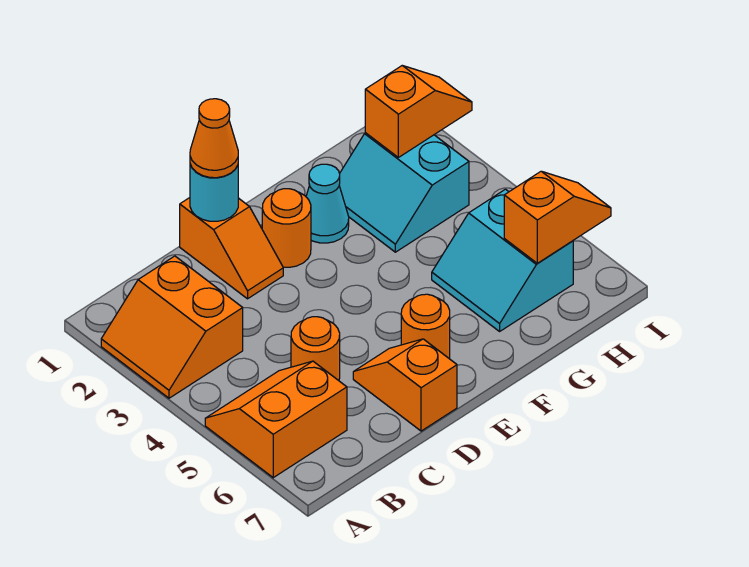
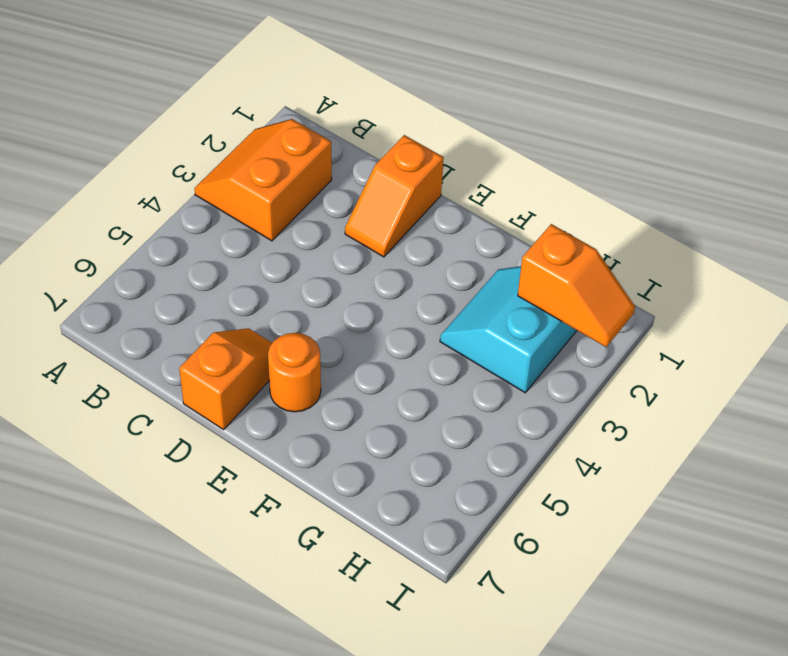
none -> orange slope A5:B6 level 1 top 6
none -> orange round brick C5 level 1
none -> orange round brick E2 level 1

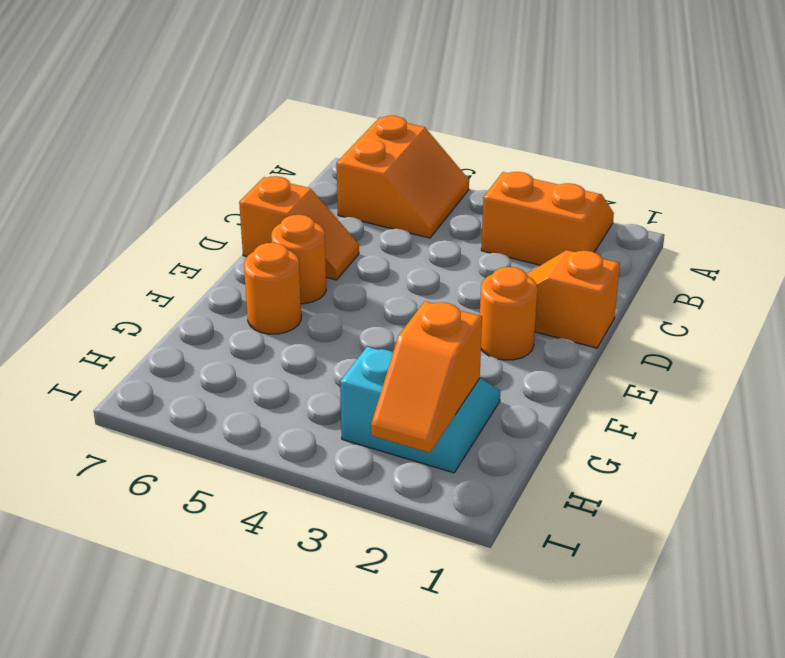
orange round brick F6 level 1 -> orange round brick C5 level 1
none -> cyan cone F2 level 1
none -> cyan slope G5:H6 level 1 top H
none -> cyan round brick D1 level 2

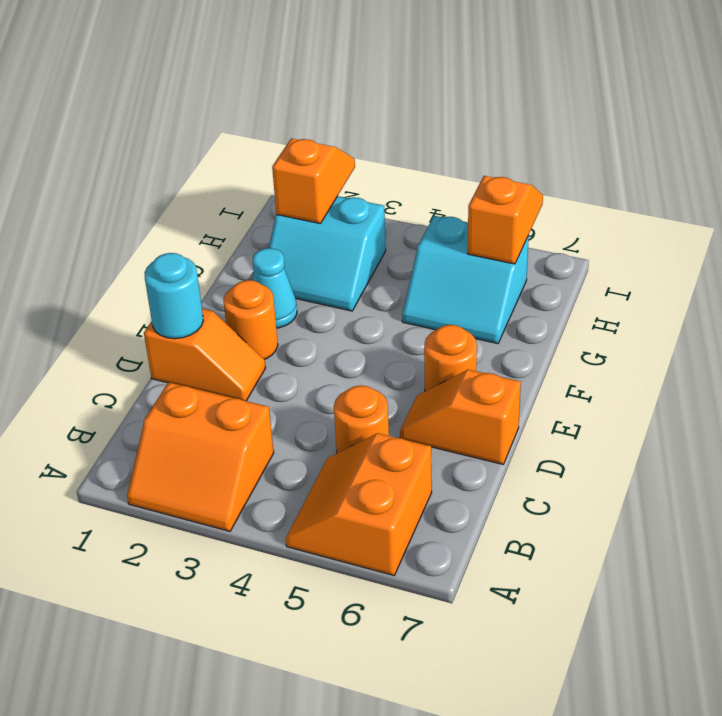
none -> orange cone D1 level 3

